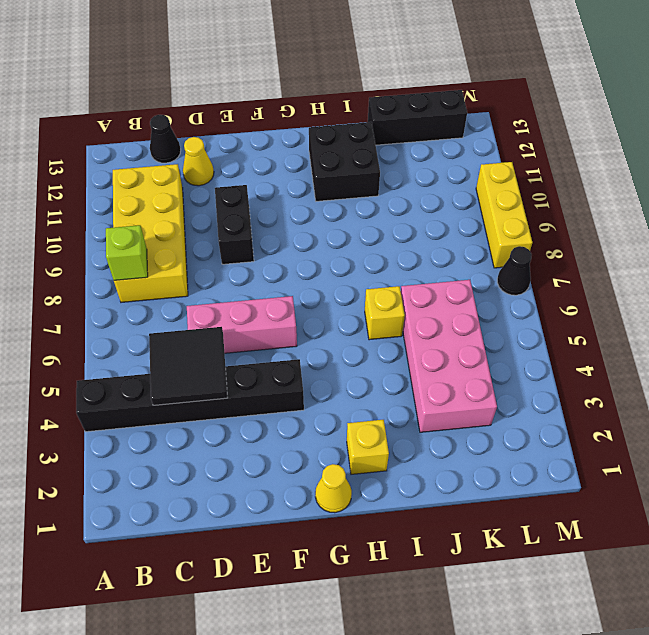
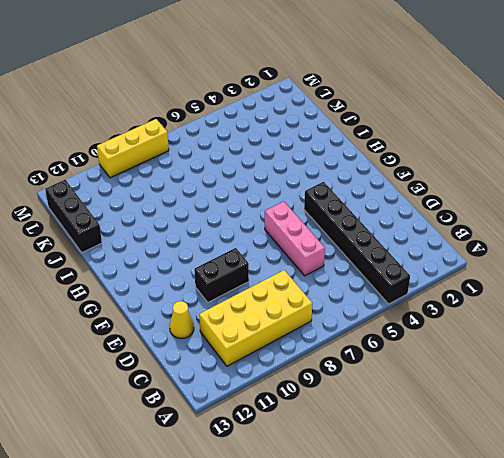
none -> black cone C13 level 1
none -> yellow cone G1 level 1
none -> yellow brick H2 level 1

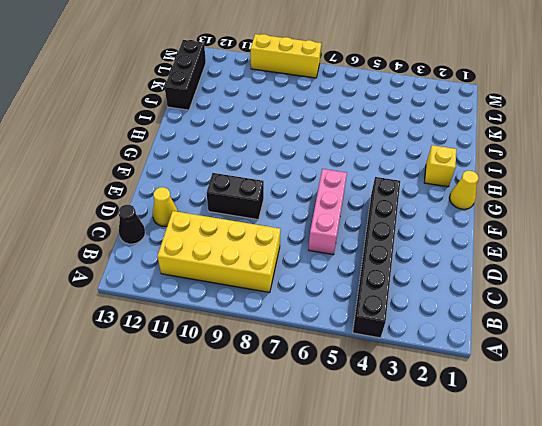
none -> black brick H11:I12 level 1
none -> yellow brick I6 level 1
none -> pink brick J3:K6 level 1

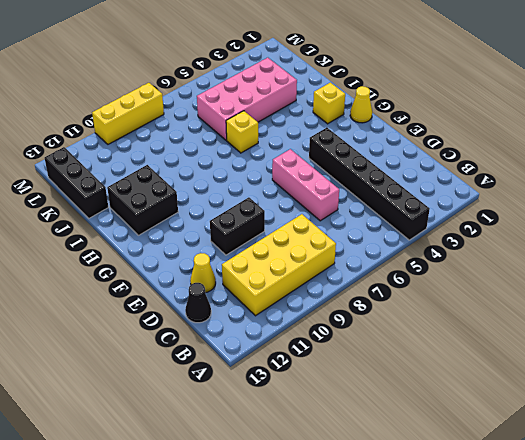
none -> black cone M7 level 1
none -> lime brick B8 level 2
none -> black tile C4:D5 level 2

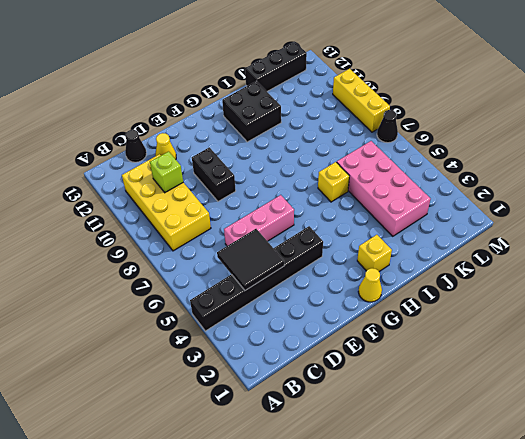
lime brick C10 level 2 -> lime brick B8 level 2

